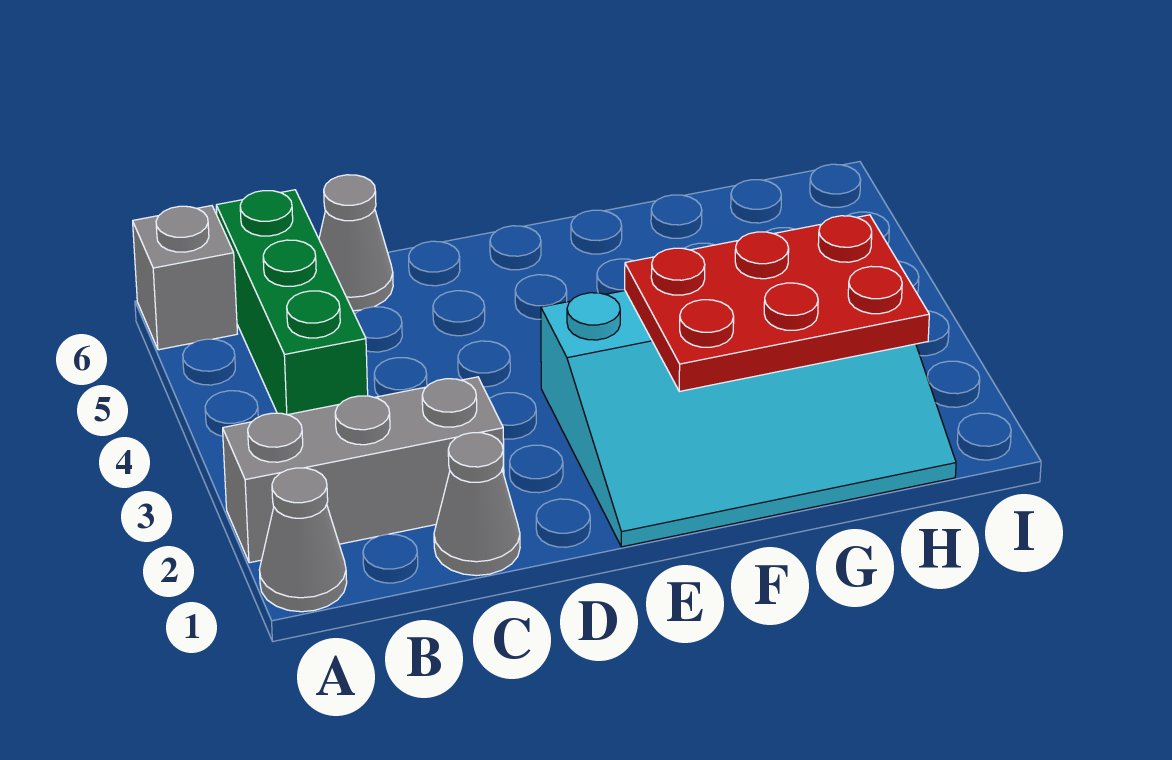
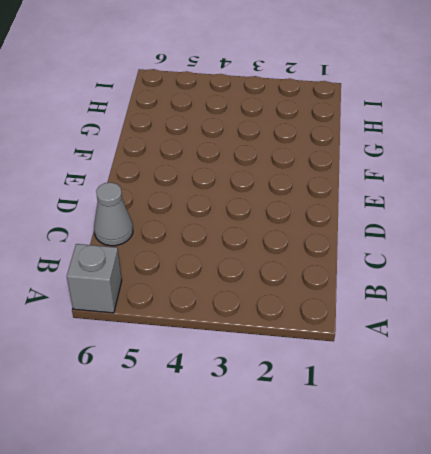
none -> grey cone A1 level 1
none -> grey brick A2:C2 level 1

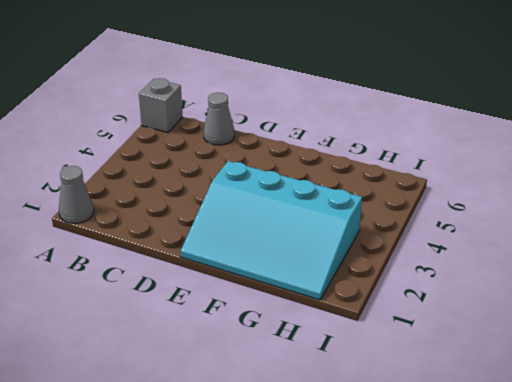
none -> grey brick A2:C2 level 1
none -> green brick B4:B6 level 1

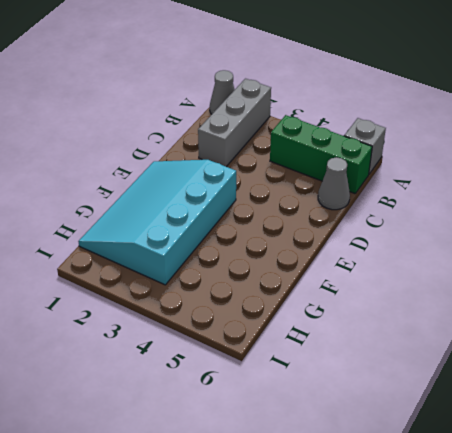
none -> grey cone C1 level 1
none -> red plate F2:H3 level 2

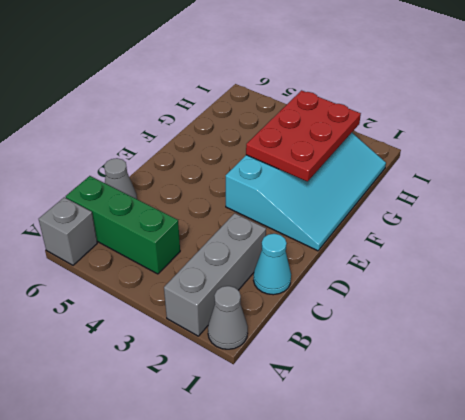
cyan cone C1 level 1 -> grey cone C1 level 1

